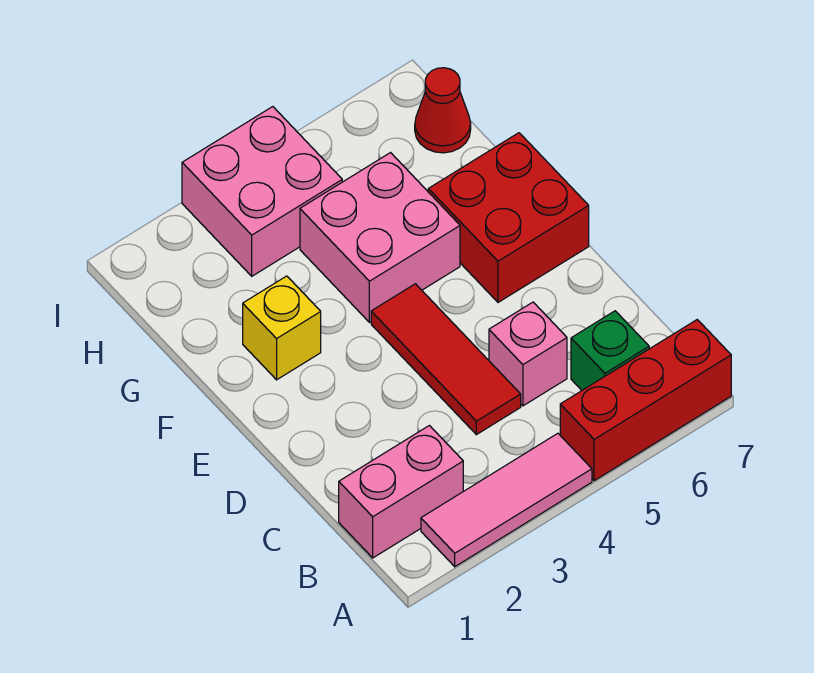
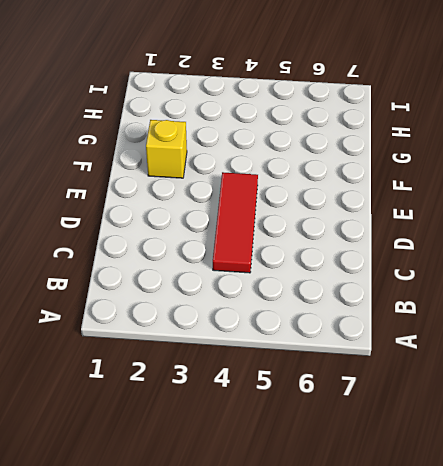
none -> pink tile A2:A4 level 1
none -> red brick A5:A7 level 1

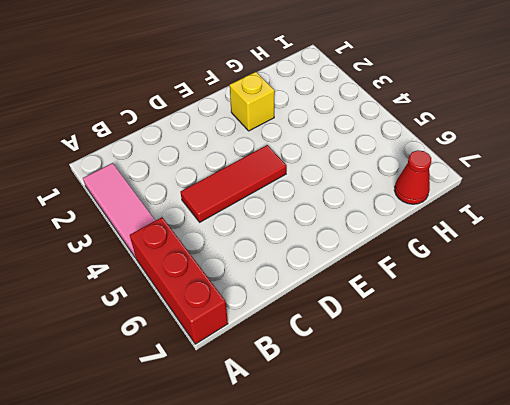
none -> pink brick B1:B2 level 1
none -> green brick B6 level 1

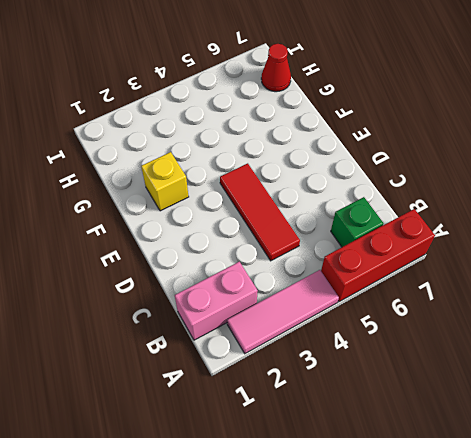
none -> pink brick C5 level 1
none -> red brick E6:F7 level 1

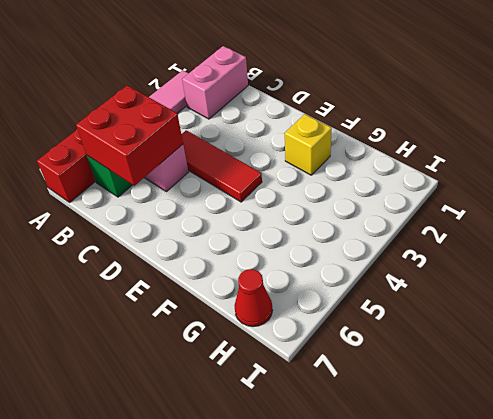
red brick B5:C6 level 2 -> red brick E6:F7 level 1
none -> pink brick F4:G5 level 1
none -> pink brick H3:I4 level 1

